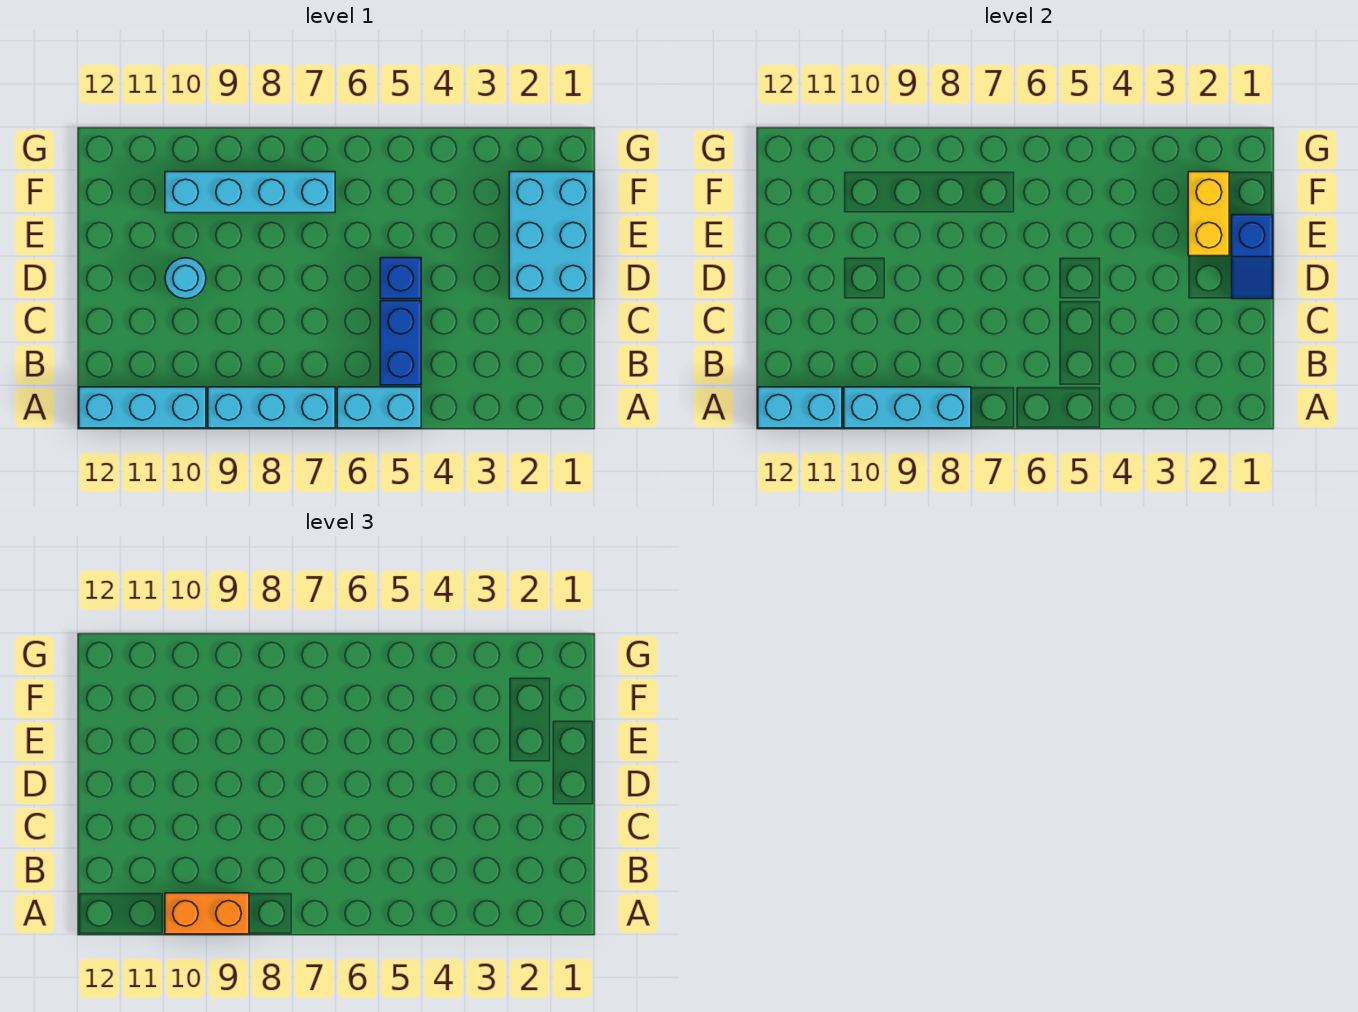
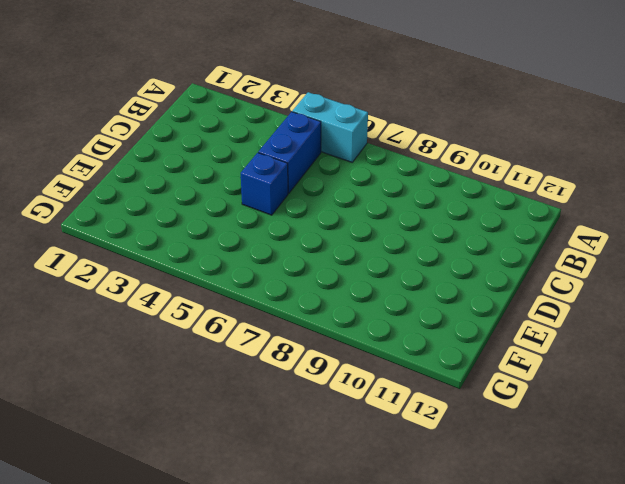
none -> cyan brick A7:A9 level 1
none -> cyan brick A10:A12 level 1
none -> cyan brick D1:F2 level 1

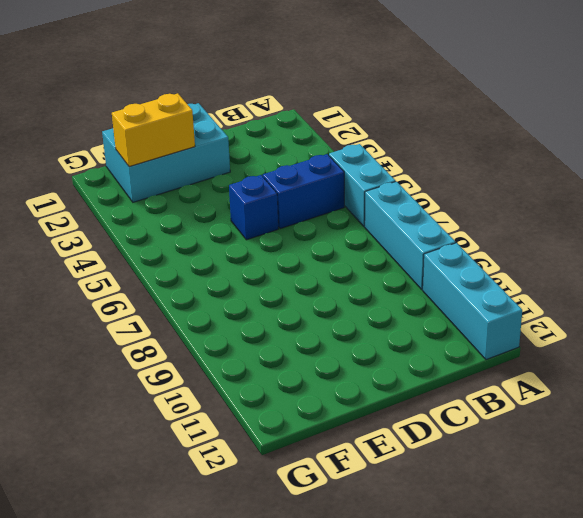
none -> cyan round brick D10 level 1
none -> cyan brick F7:F10 level 1
none -> cyan brick A8:A10 level 2

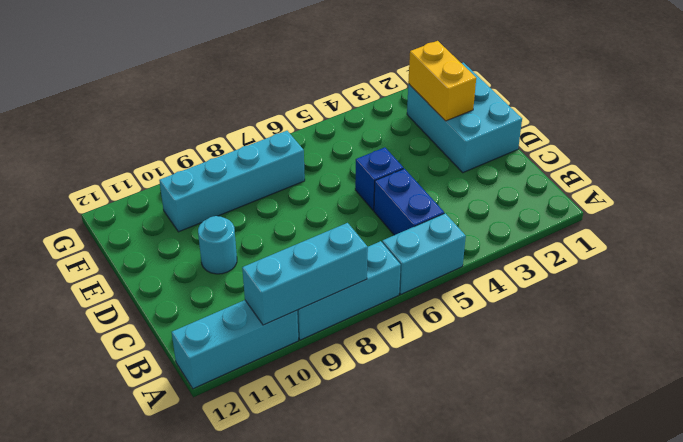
none -> cyan brick A11:A12 level 2
none -> blue slope D1:E1 level 2 top E
none -> orange brick A9:A10 level 3

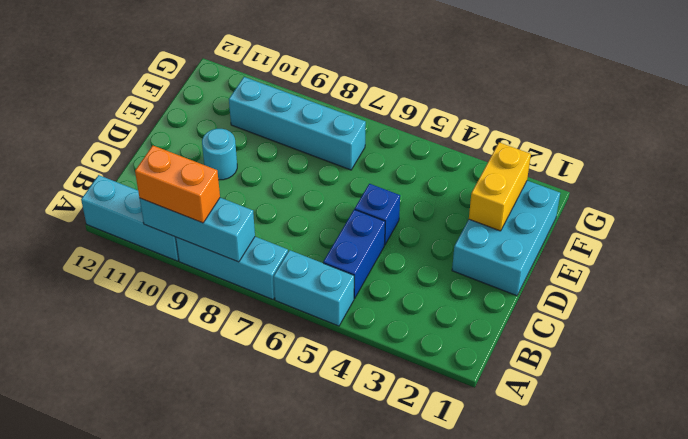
none -> cyan brick A11:A12 level 2
none -> blue slope D1:E1 level 2 top E

